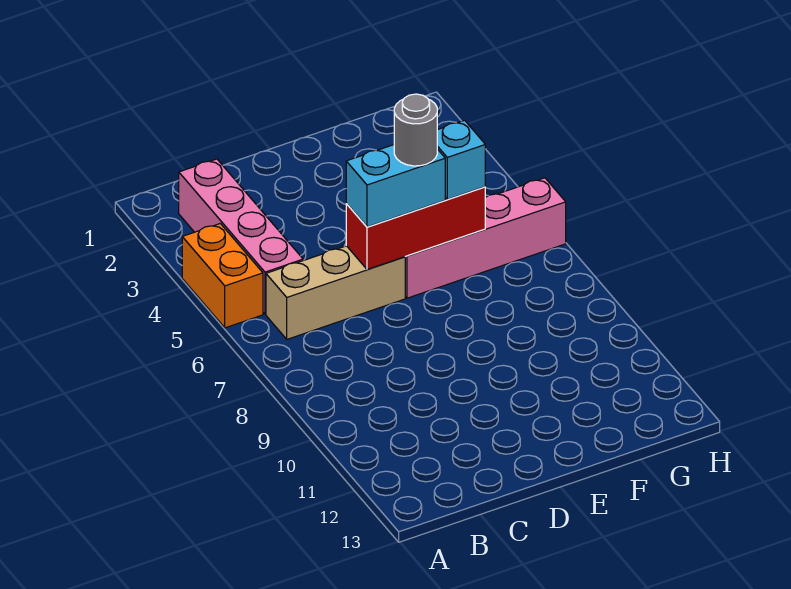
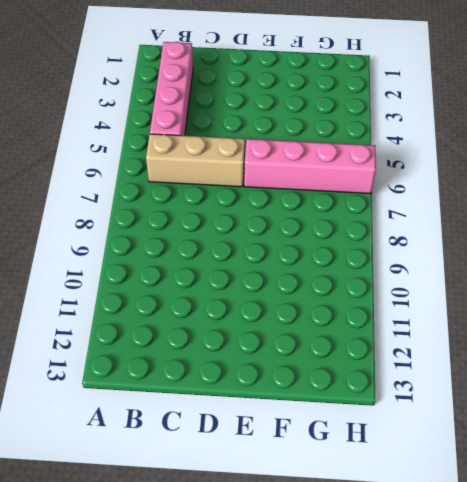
none -> orange brick A4:A5 level 1
none -> red brick D6:F6 level 2

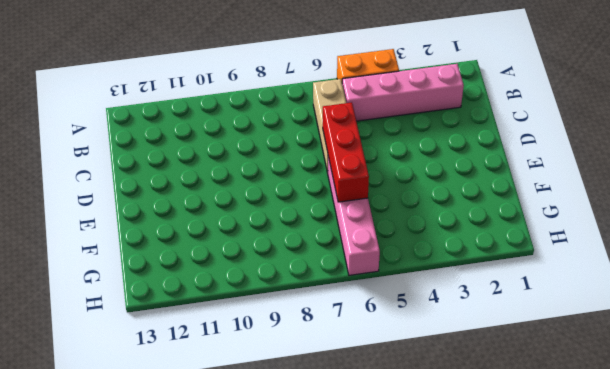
none -> cyan brick D6:E6 level 3
none -> cyan brick F6 level 3

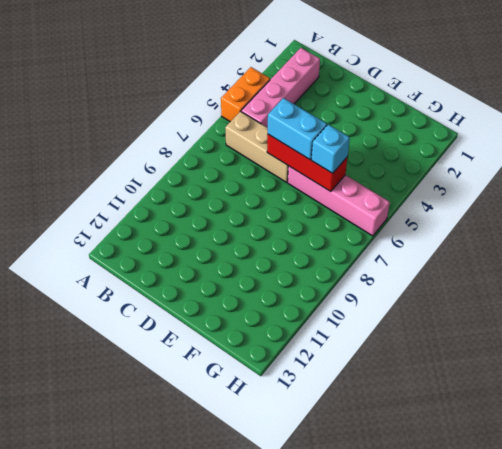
none -> grey round brick E6 level 4

